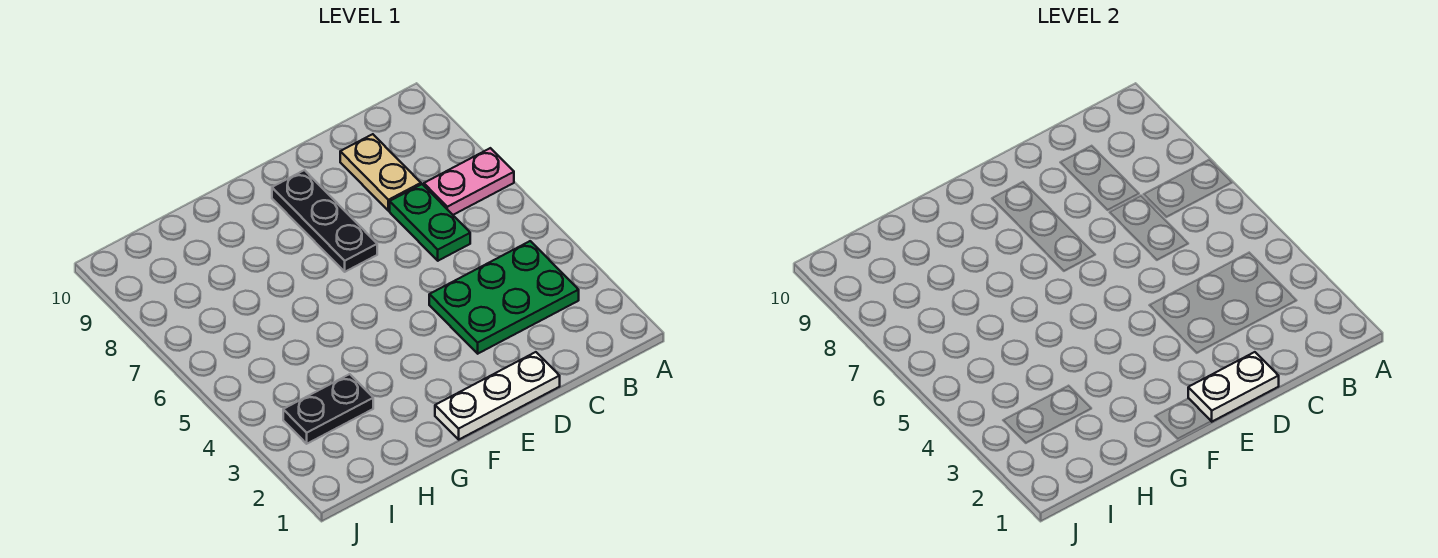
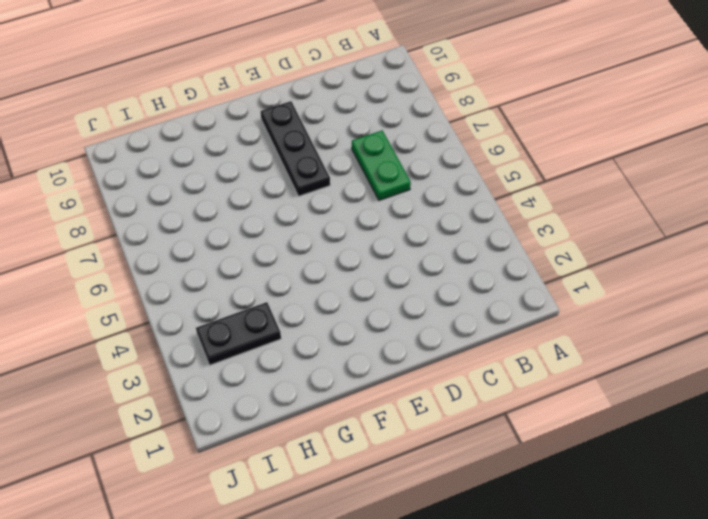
none -> pink plate A7:B7 level 1
none -> green plate B3:D4 level 1

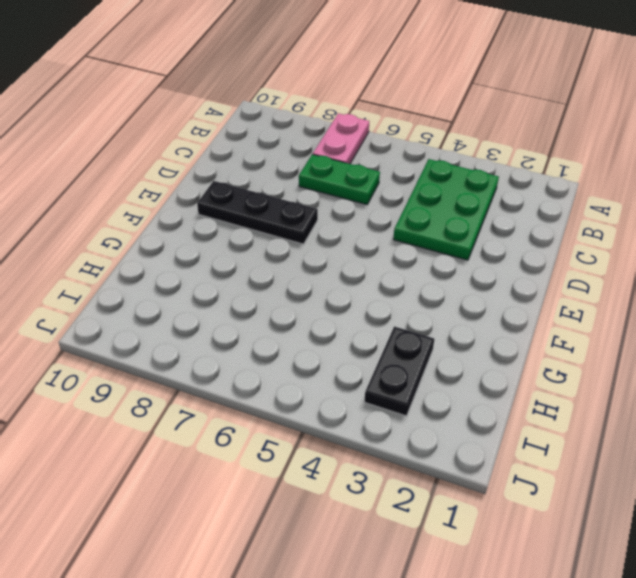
none -> tan plate C8:C9 level 1
none -> white plate D1:F1 level 1

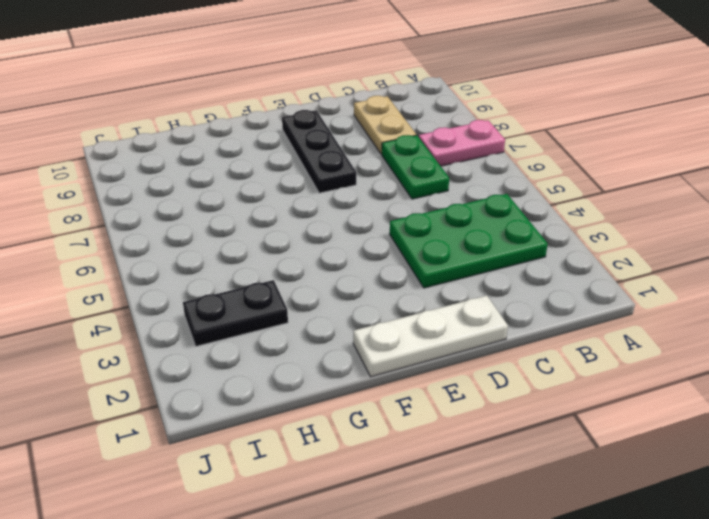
none -> white plate D1:E1 level 2

